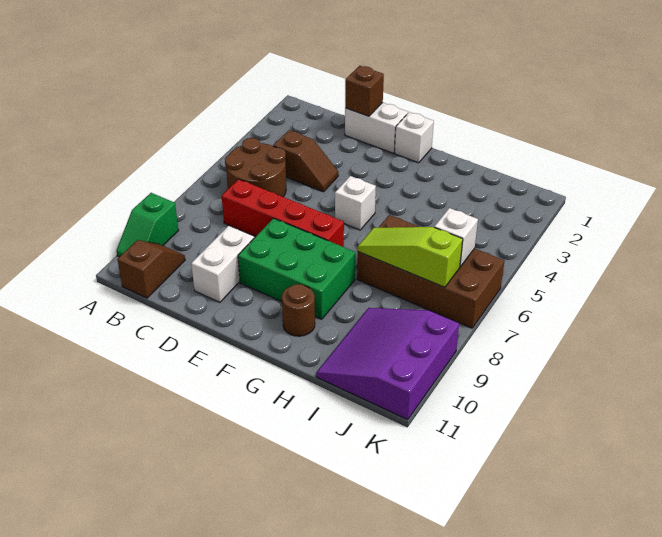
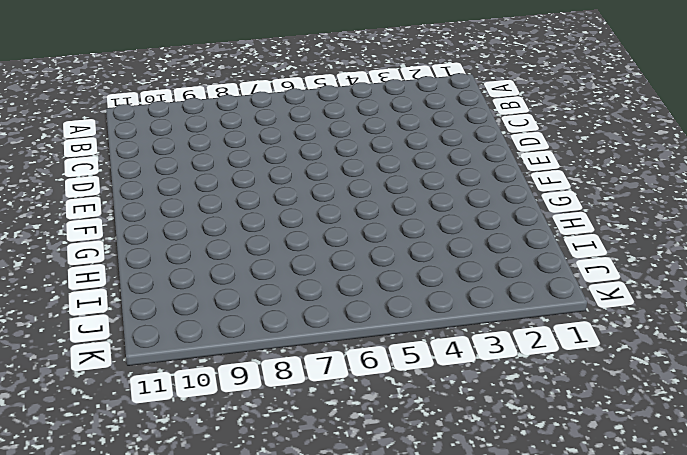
none -> green slope A9:A10 level 1 top 9
none -> brown round brick B5:C6 level 1
none -> brown slope B10:B11 level 1 top 11

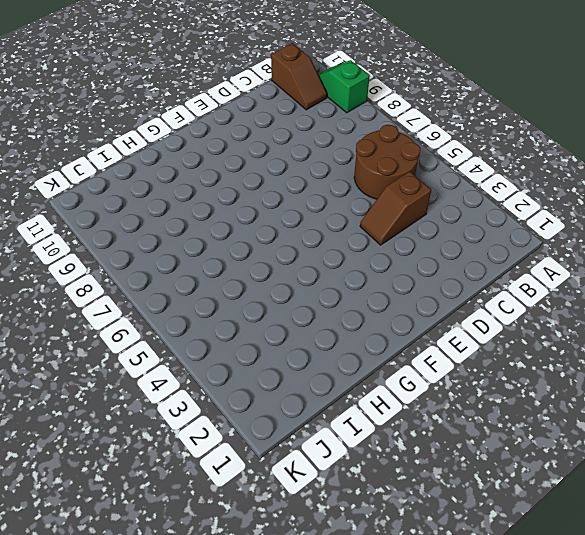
none -> red brick C7:F7 level 1
none -> white brick D1:E1 level 1
none -> white brick D9:D10 level 1

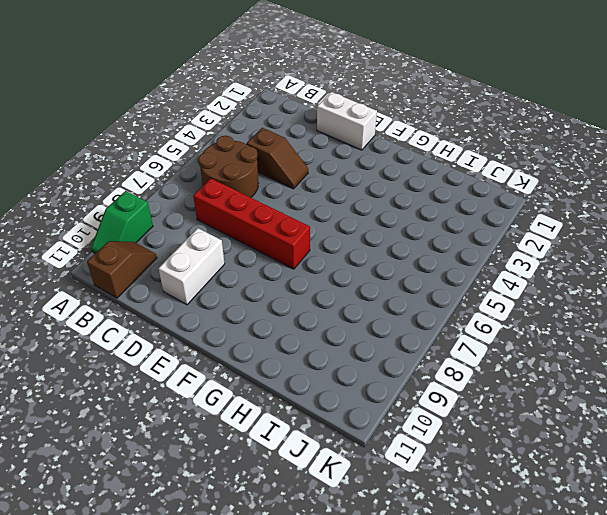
none -> green brick E8:G9 level 1
none -> white brick F1 level 1
none -> white brick F5 level 1

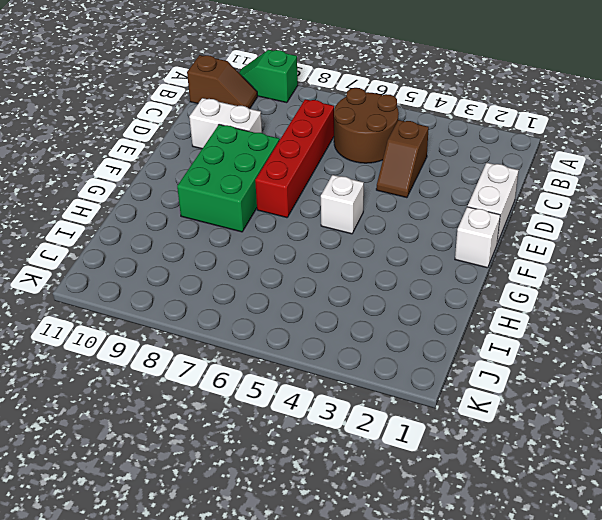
none -> brown round brick G10 level 1
none -> brown brick H6:K7 level 1
none -> purple slope I9:K11 level 1 top K

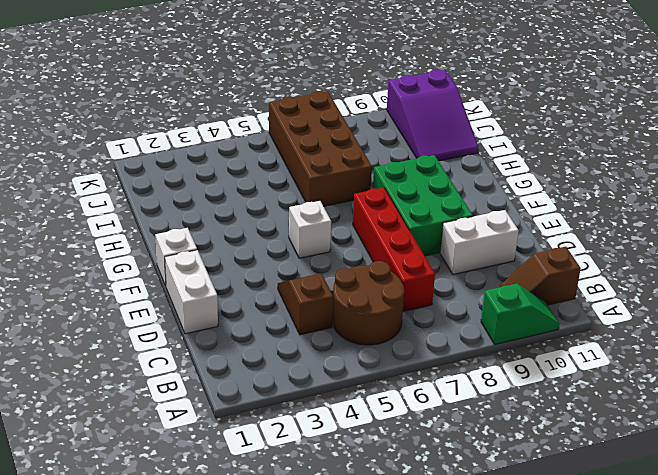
purple slope I10:K11 level 1 top K -> purple slope I9:K11 level 1 top K
none -> brown round brick G10 level 1
none -> brown brick D1 level 2
none -> lime slope H7:J7 level 2 top J

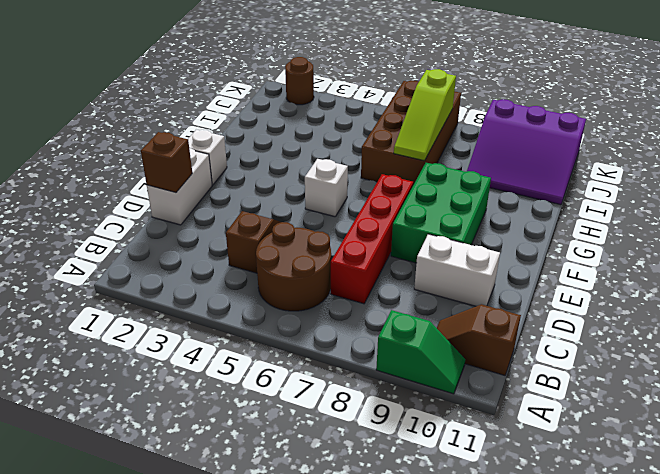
brown round brick K2 level 1 -> brown round brick G10 level 1
none -> white brick J6 level 2

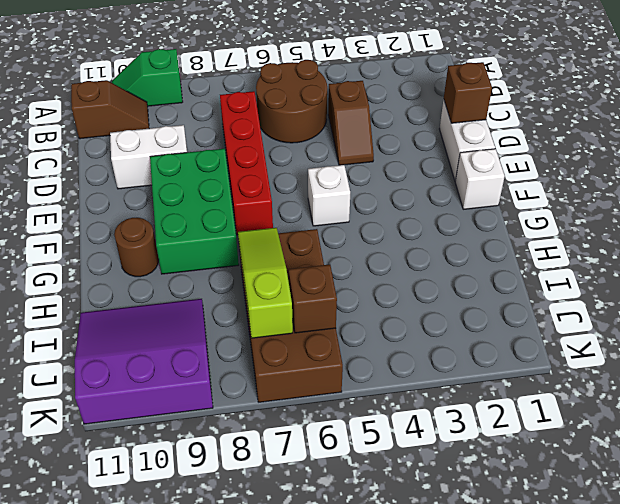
brown brick J6 level 2 -> white brick J6 level 2

